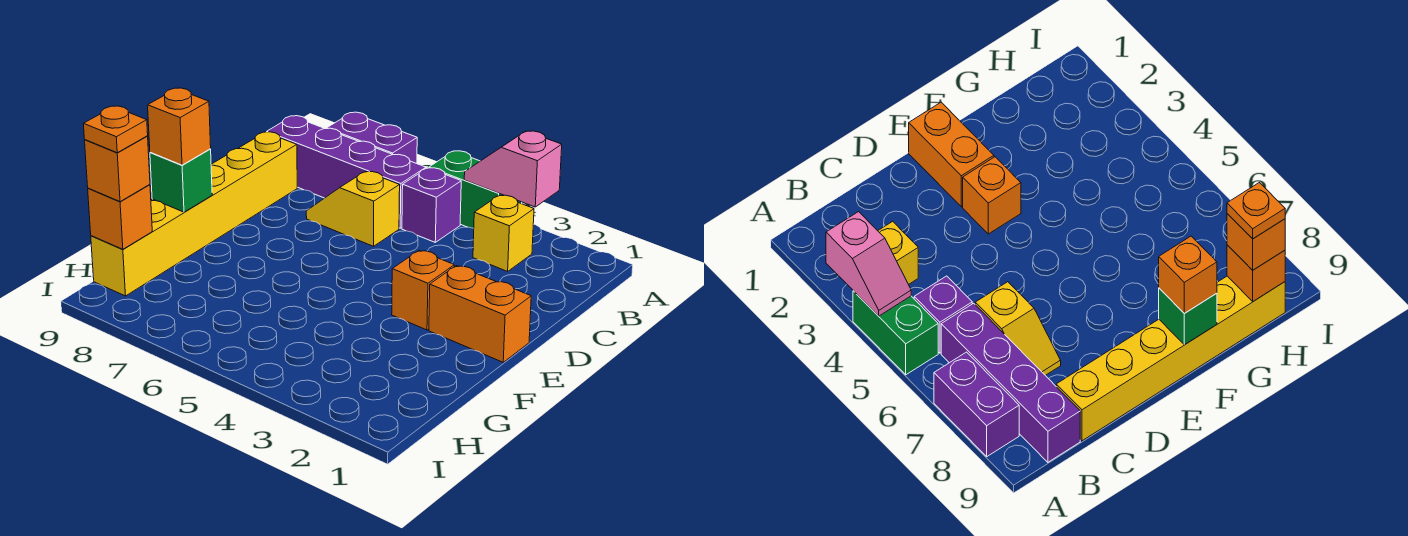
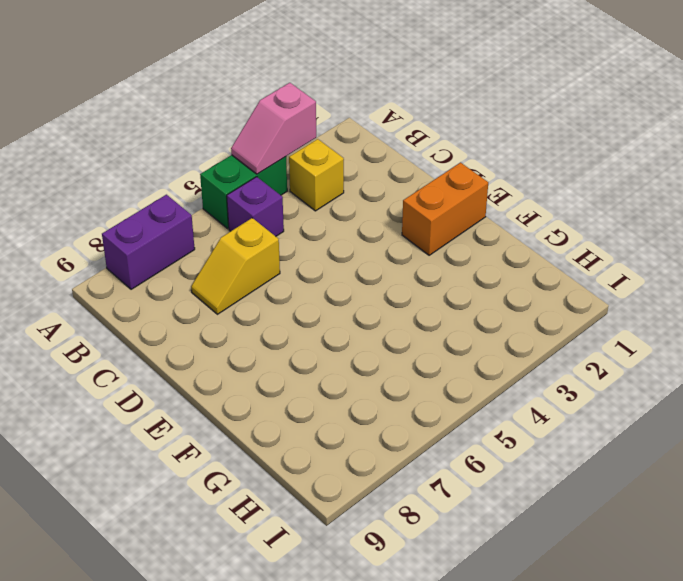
none -> purple brick B6:B9 level 1
none -> yellow brick C9:H9 level 1
none -> orange brick E3 level 1

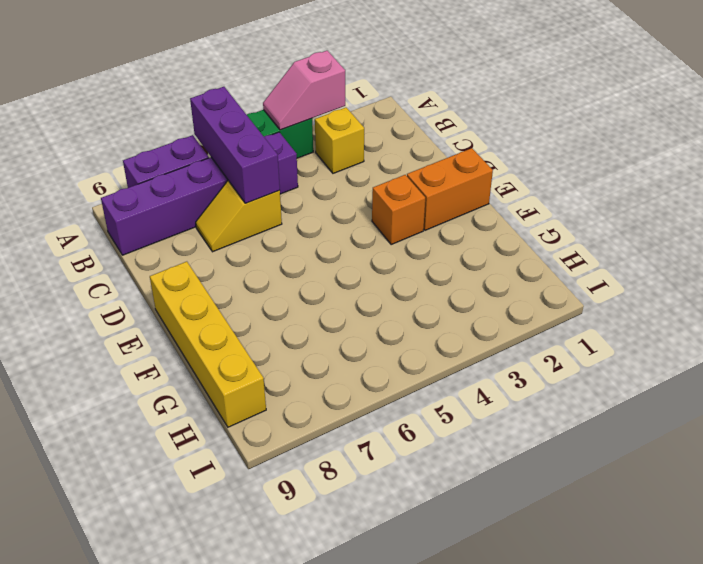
purple brick A6:C6 level 2 -> none
yellow brick E9:H9 level 1 -> yellow brick C9:H9 level 1
none -> green brick F9 level 2
none -> orange brick H9 level 2
none -> orange brick F9 level 3

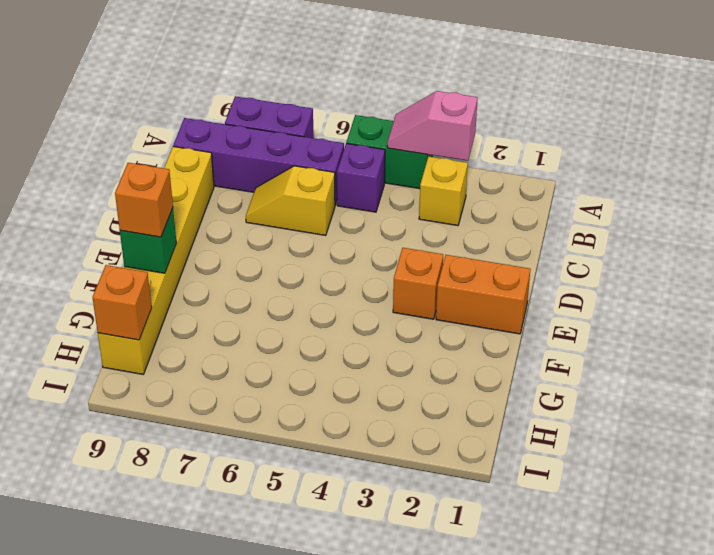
none -> orange brick H9 level 3
none -> orange plate H9 level 4

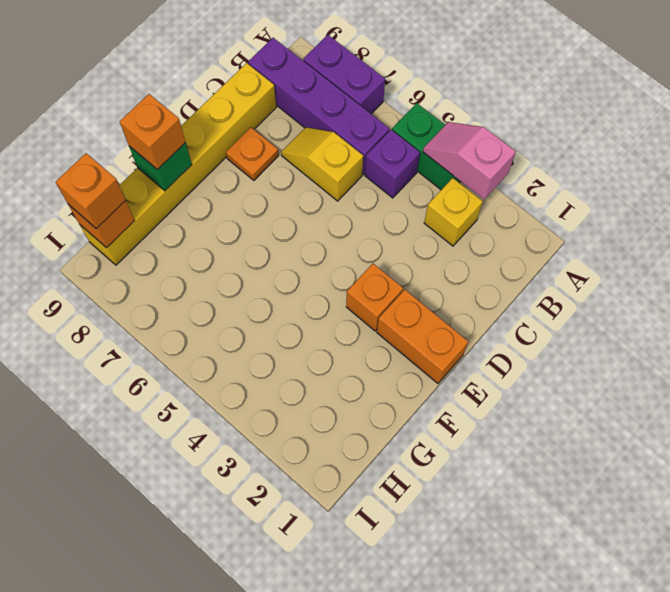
orange plate D8 level 1 -> orange plate H9 level 4

